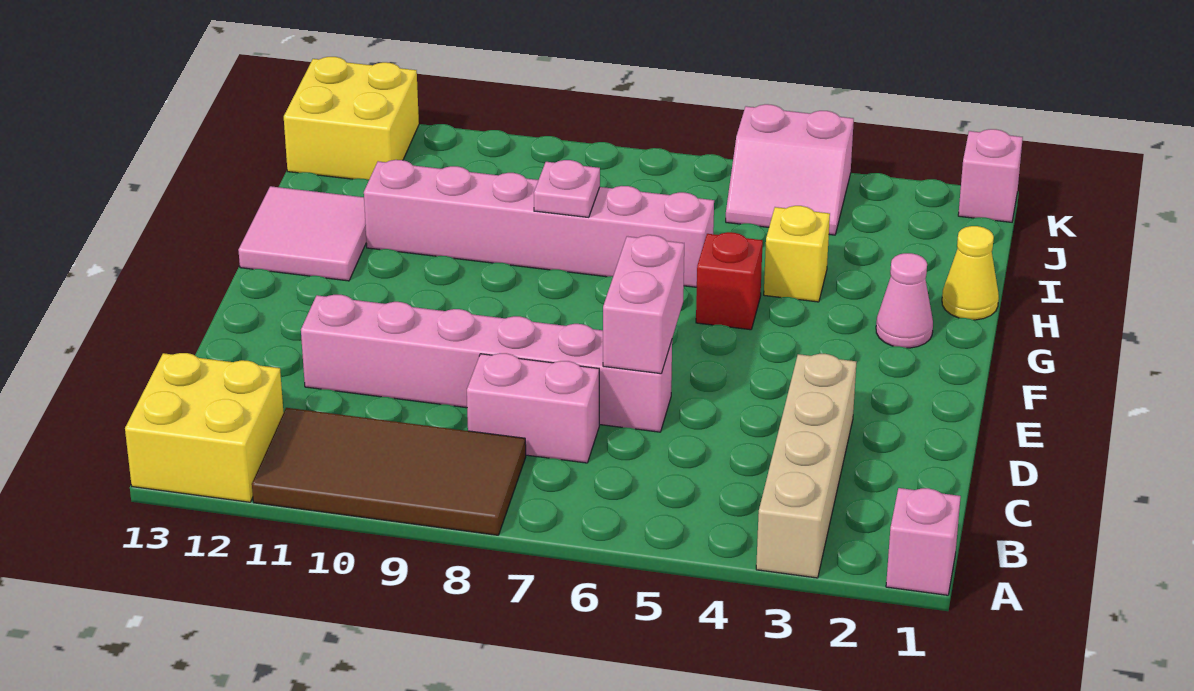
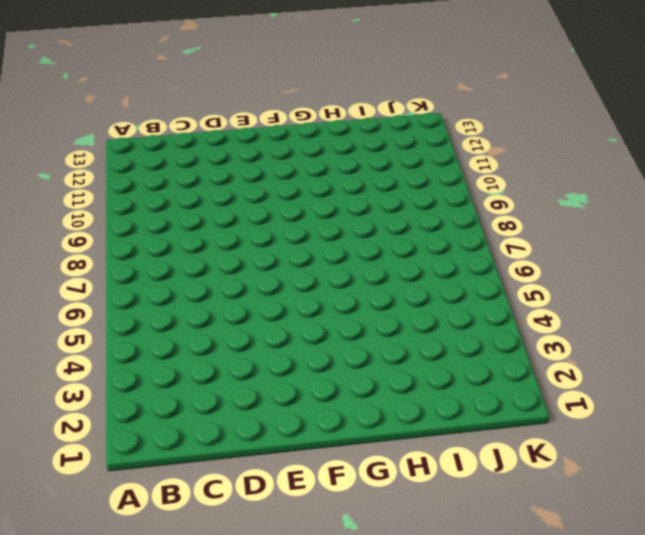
none -> pink brick A1 level 1
none -> tan brick A3:D3 level 1
none -> brown tile A8:B11 level 1

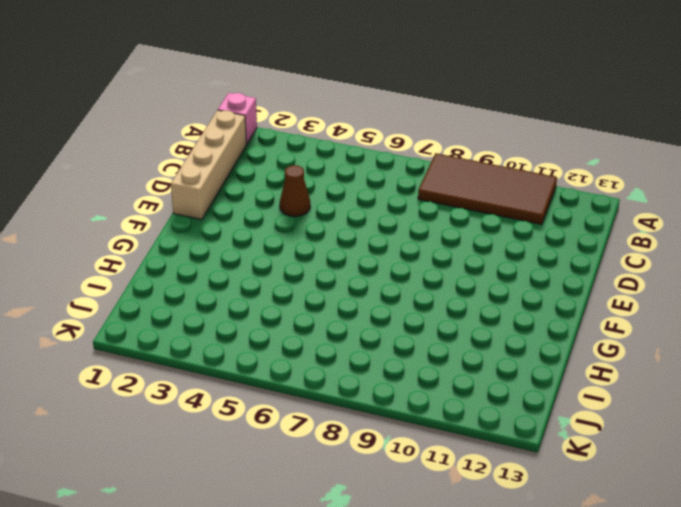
tan brick B1:E1 level 1 -> tan brick A3:D3 level 1
brown cone D4 level 1 -> none
none -> yellow brick A12:B13 level 1
none -> pink brick C7:C8 level 1
none -> pink brick D6:D11 level 1

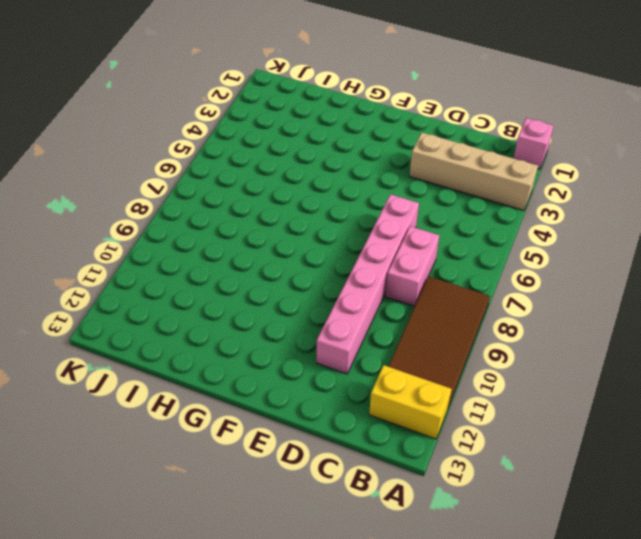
yellow brick A12:B12 level 1 -> yellow brick A12:B13 level 1
none -> pink cone G2 level 1
none -> red brick G5 level 1
none -> pink tile G12:H13 level 1

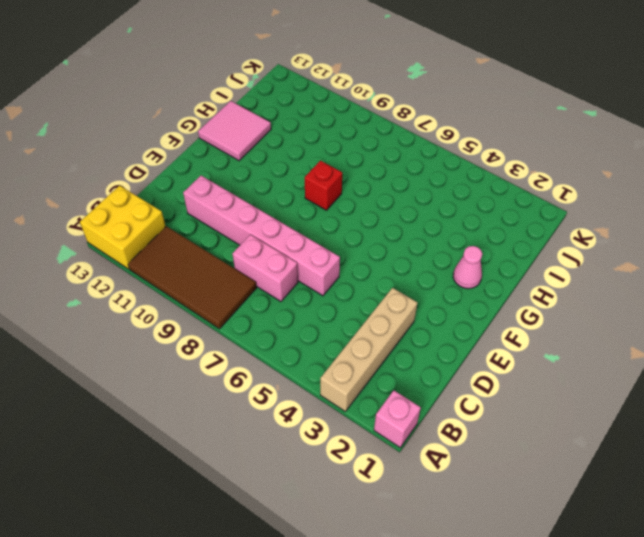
red brick G8 level 1 -> red brick G5 level 1
none -> yellow cone H1 level 1
none -> yellow brick H4 level 1
none -> pink brick H6:H11 level 1

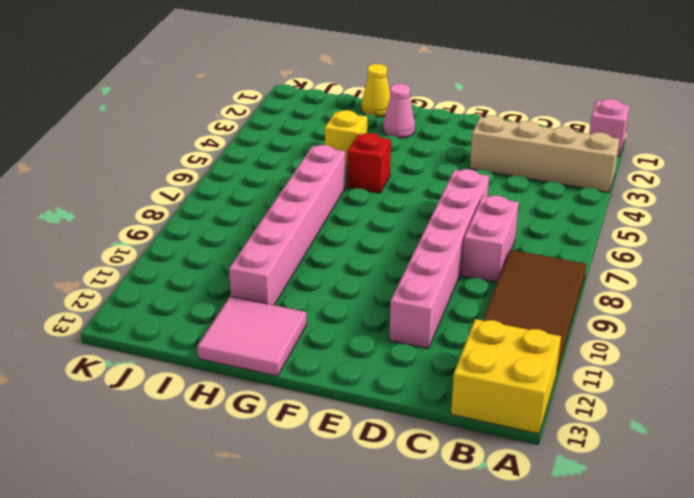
none -> pink slope J4:K5 level 1 top K
none -> yellow brick J12:K13 level 1
none -> pink brick K1 level 1

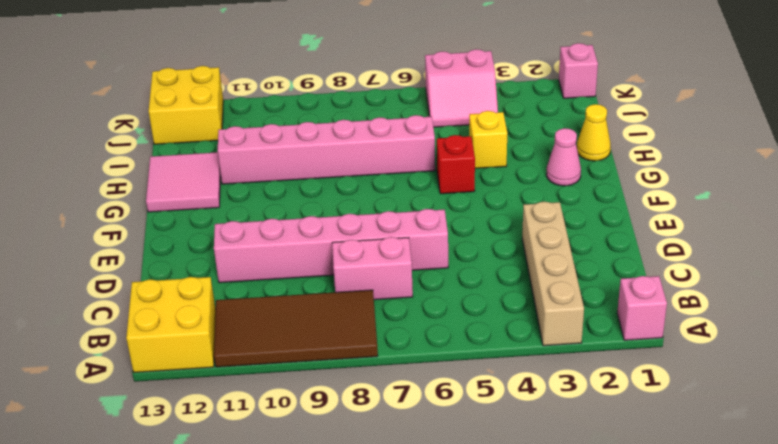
none -> pink brick D6:E6 level 2
none -> pink plate H8 level 2

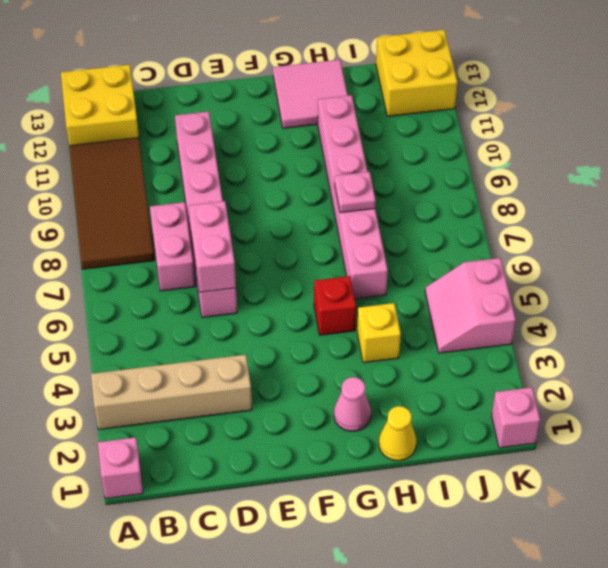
pink brick D6:D7 level 2 -> pink brick D6:E6 level 2

